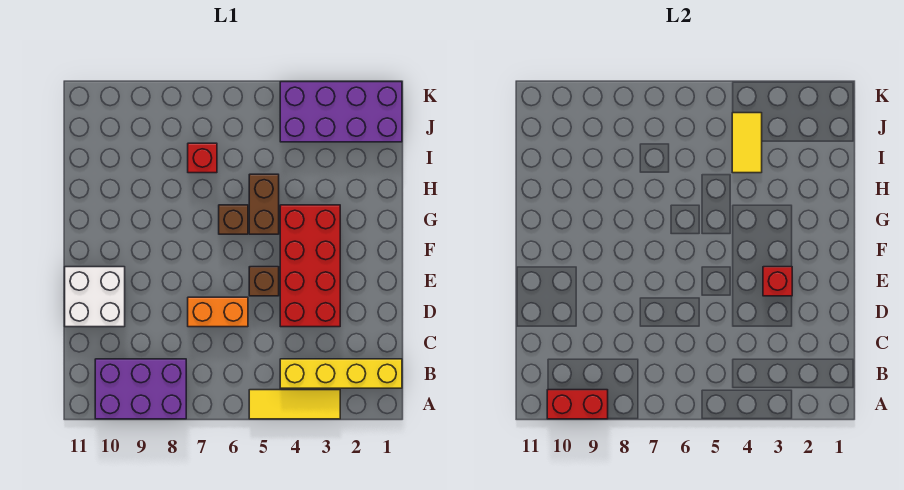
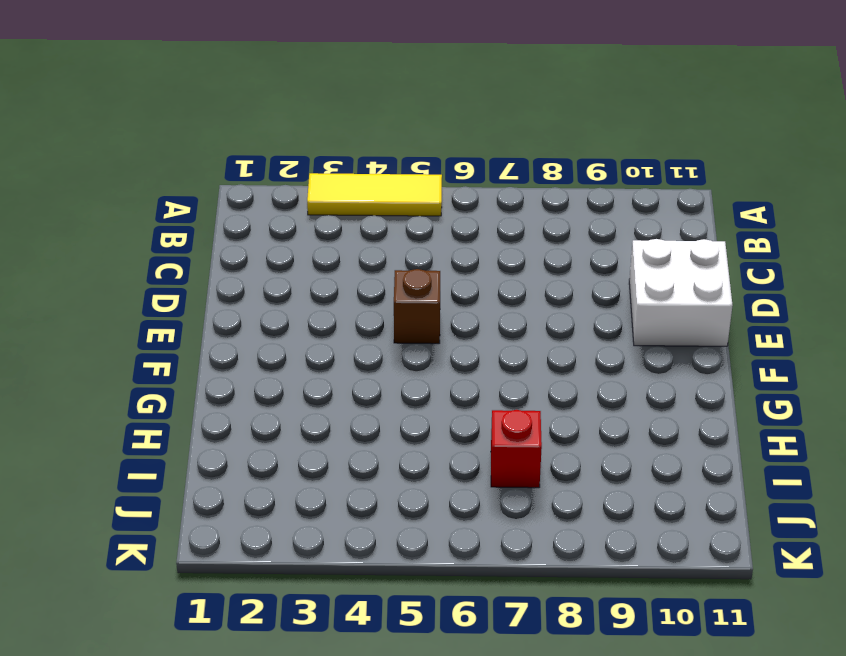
none -> purple brick A8:B10 level 1
none -> yellow brick B1:B4 level 1
none -> red brick D3:G4 level 1

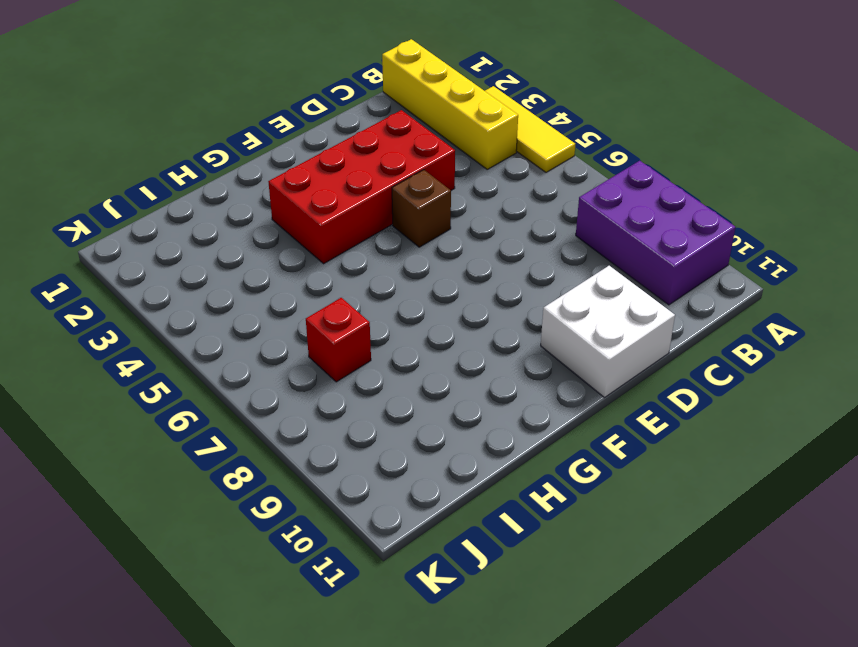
none -> orange brick D6:D7 level 1
none -> brown brick G5:H5 level 1
none -> brown brick G6 level 1

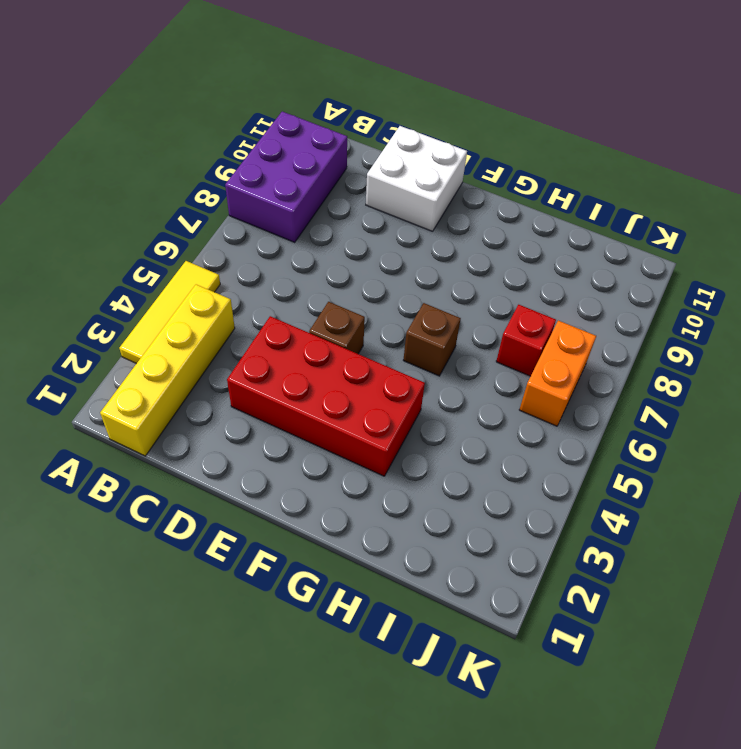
orange brick J6:J7 level 1 -> orange brick D6:D7 level 1
none -> brown brick G5:H5 level 1
none -> purple brick J1:K4 level 1
none -> red brick A9:A10 level 2

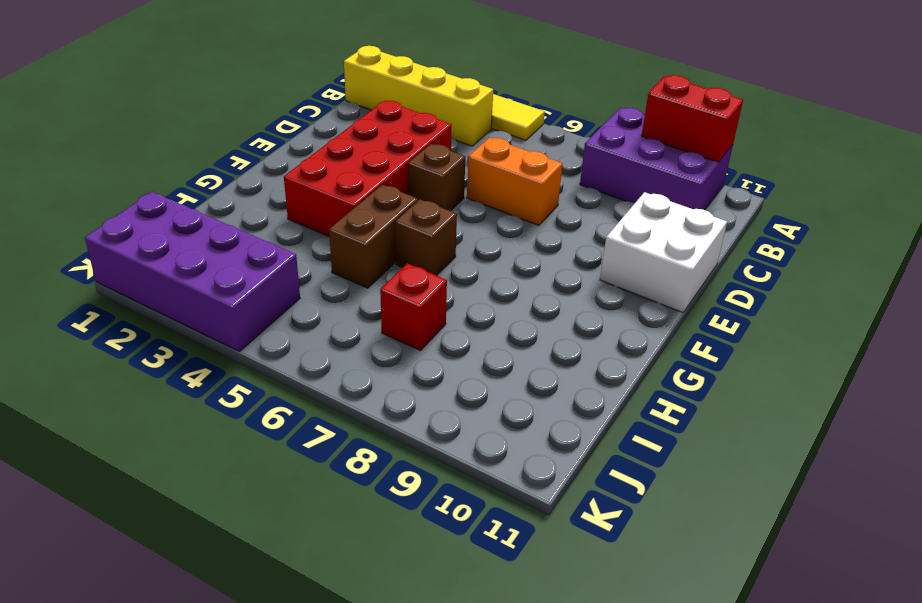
none -> red brick E3 level 2
none -> yellow tile I4:J4 level 2

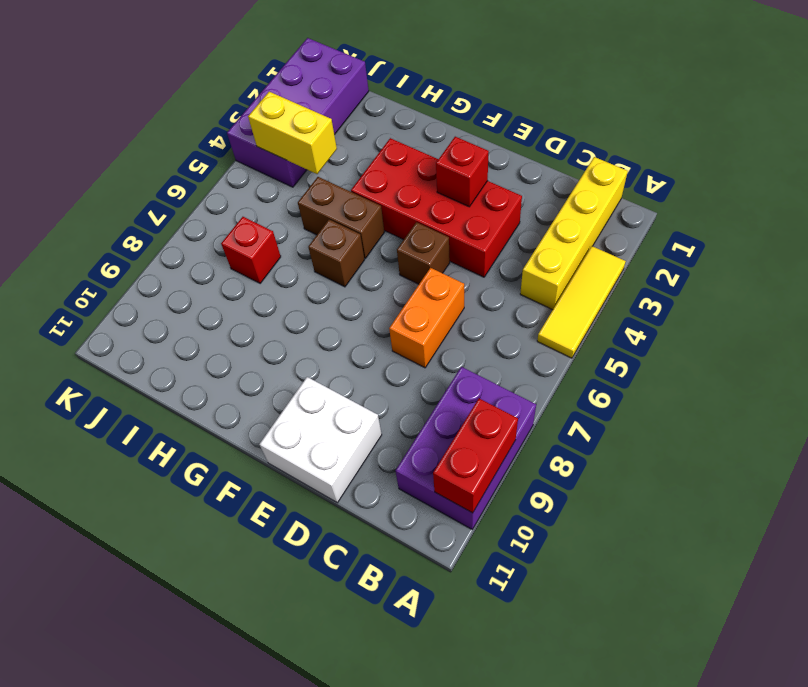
yellow brick I4:J4 level 2 -> yellow tile I4:J4 level 2

